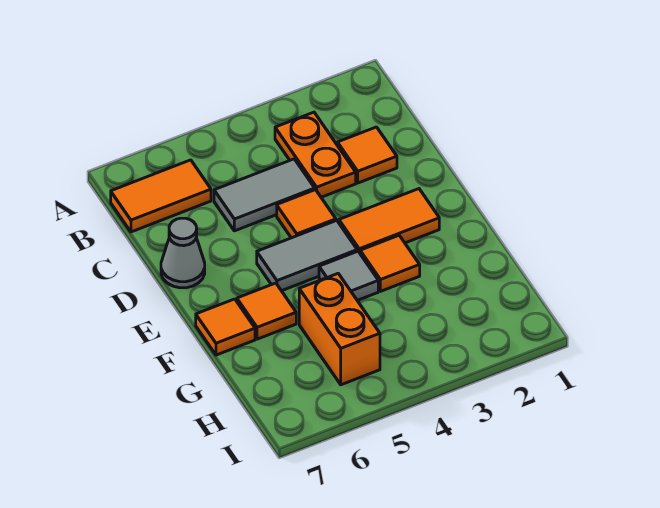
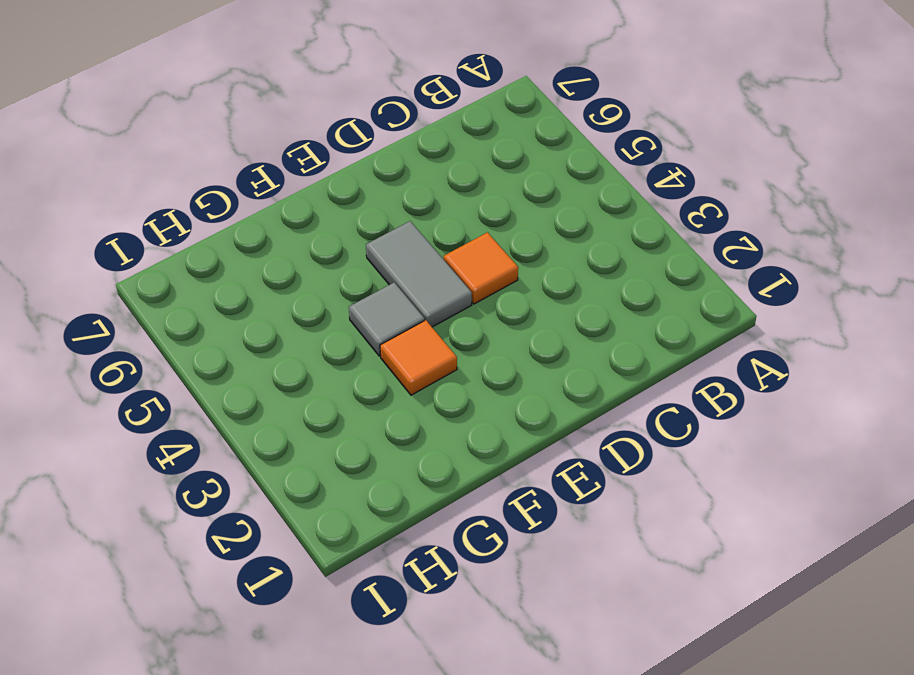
none -> orange plate B3:C3 level 1
none -> orange tile B6:B7 level 1
none -> orange tile C2 level 1

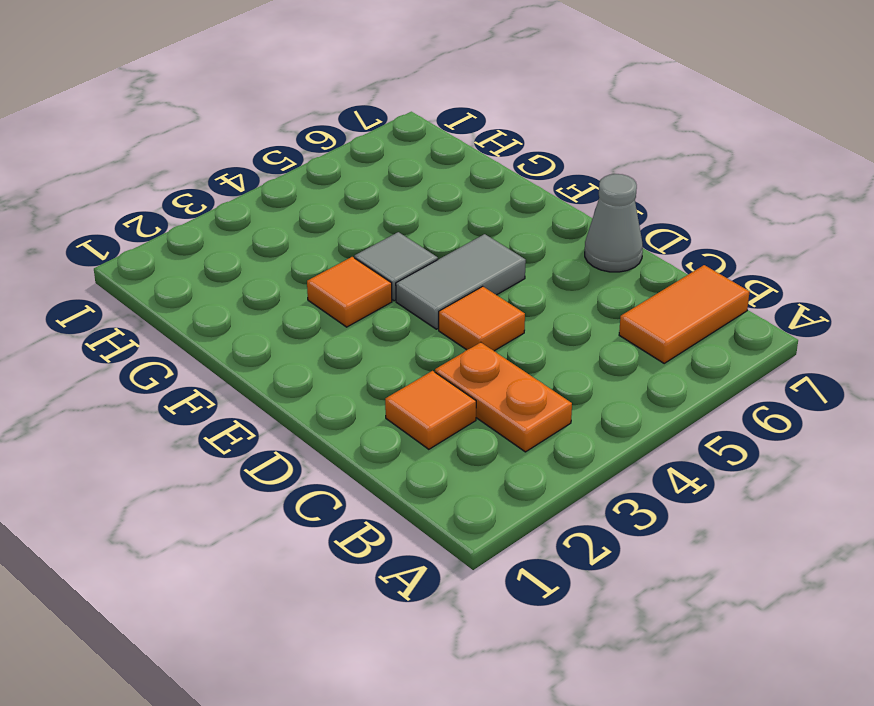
none -> grey tile C4:C5 level 1
none -> orange tile E2:E3 level 1
none -> orange tile F6 level 1

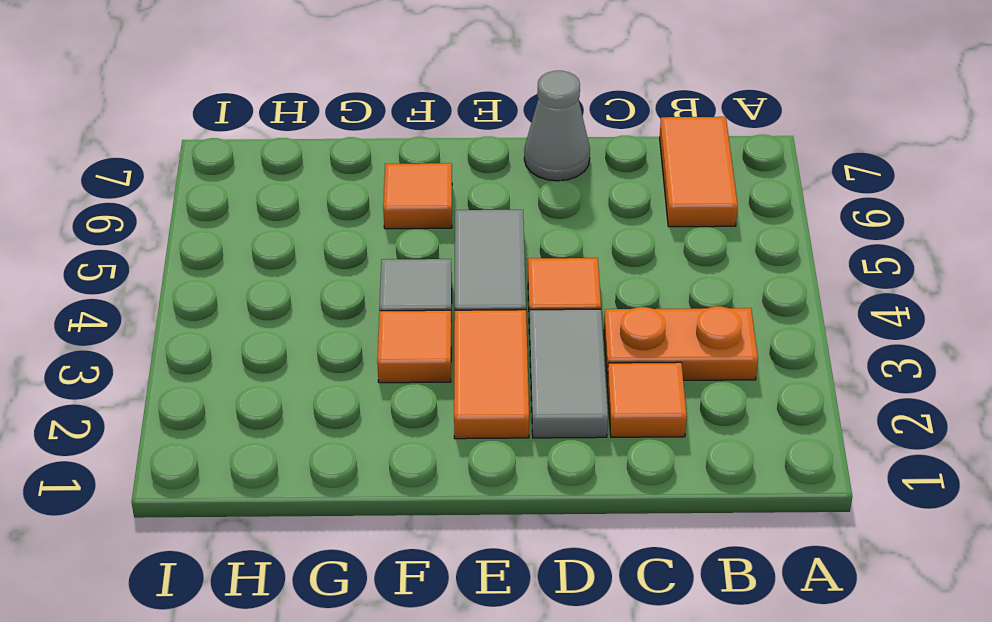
grey tile D2:D3 level 1 -> grey tile C4:C5 level 1
none -> orange tile F7 level 1
none -> orange brick G5:H5 level 1

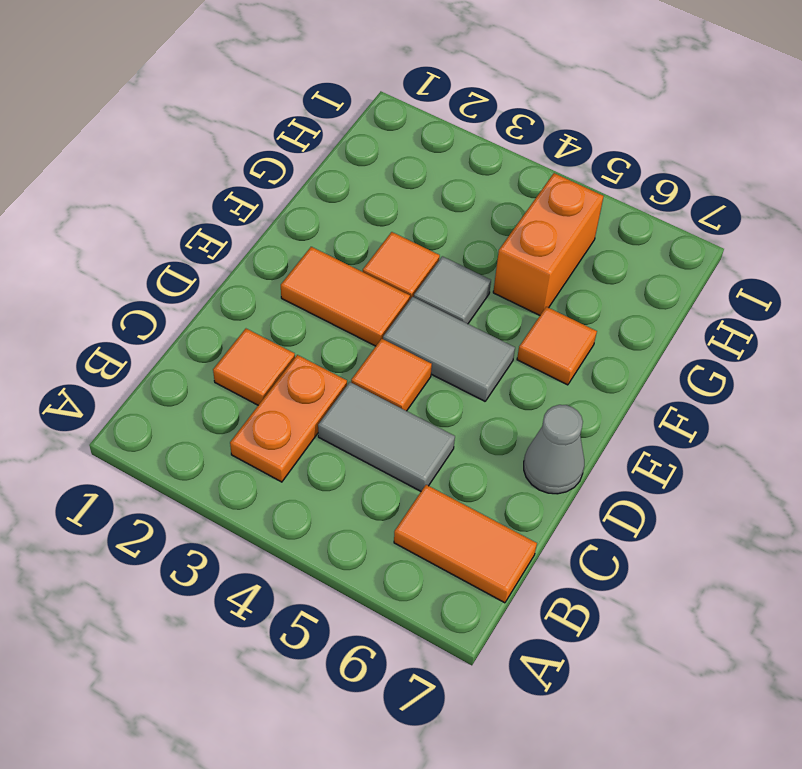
none -> orange tile F7 level 1

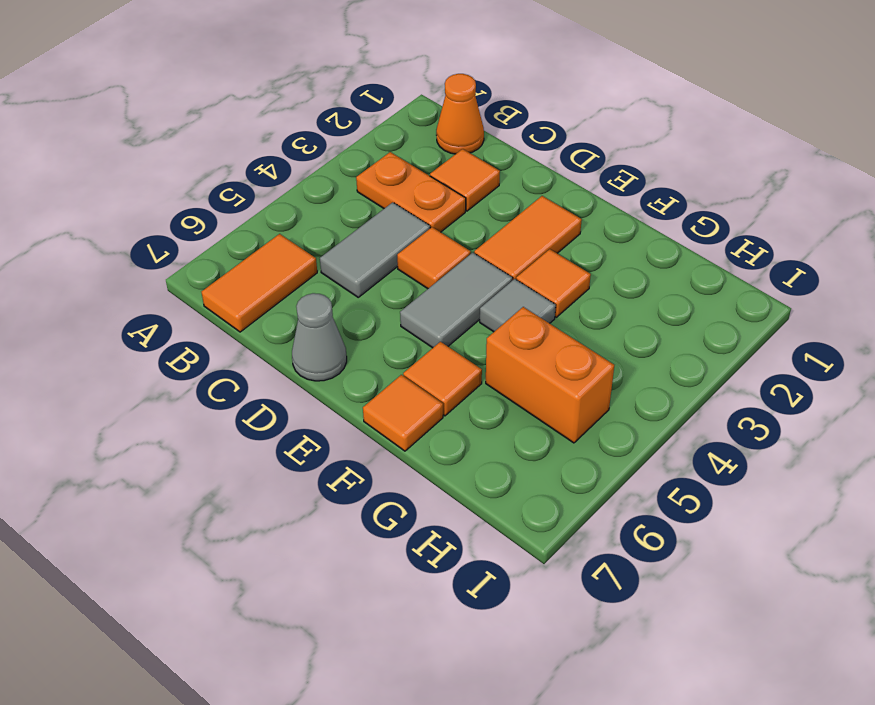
orange cone B1 level 1 -> none

